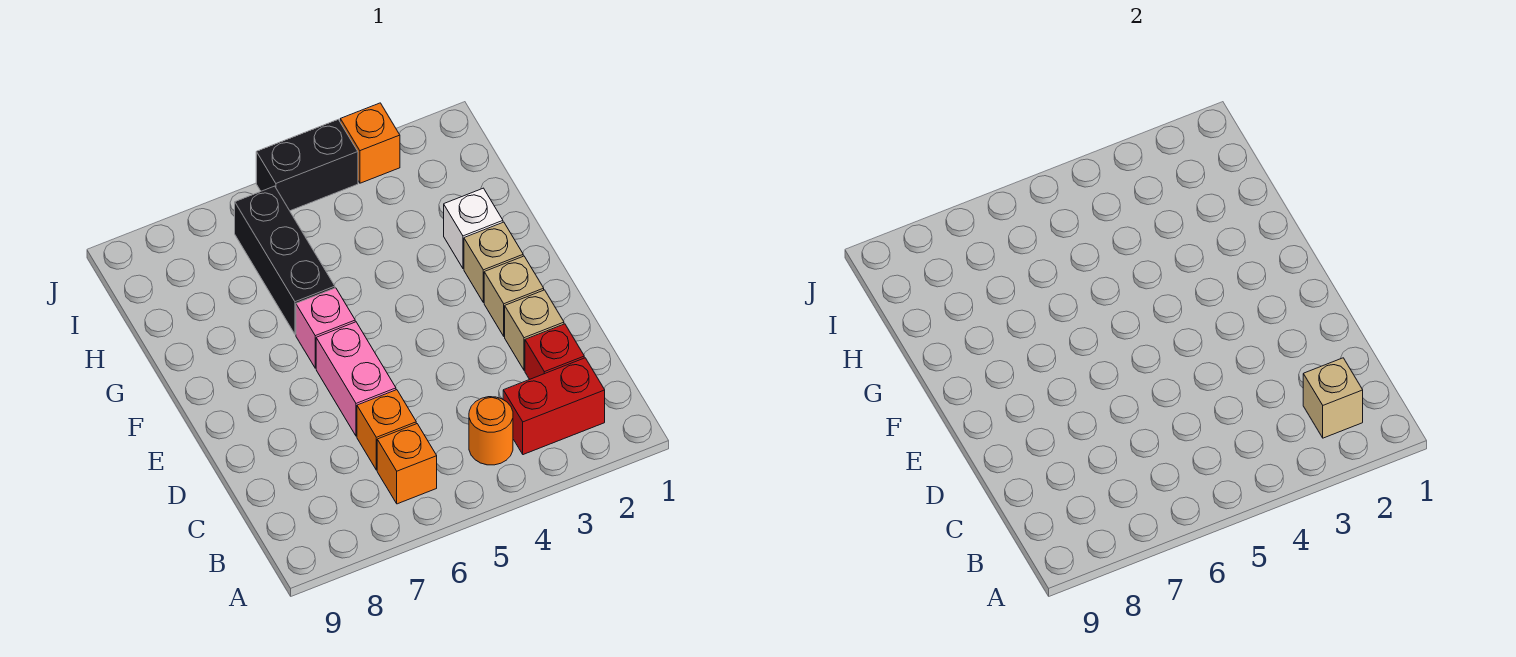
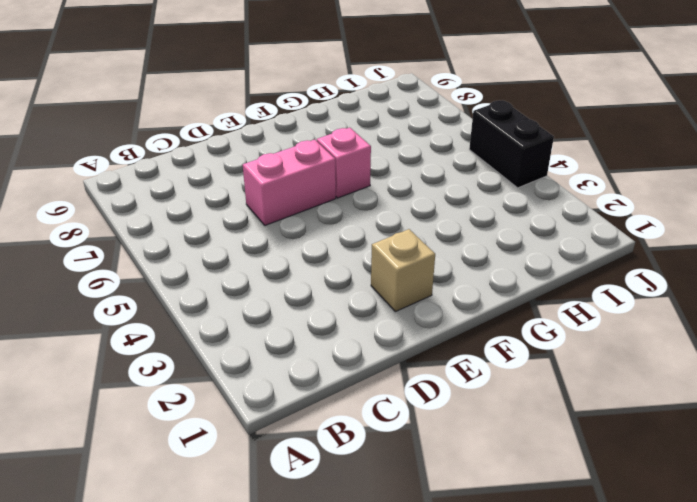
none -> red brick B2:B3 level 1
none -> orange round brick B4 level 1
none -> orange brick B6 level 1

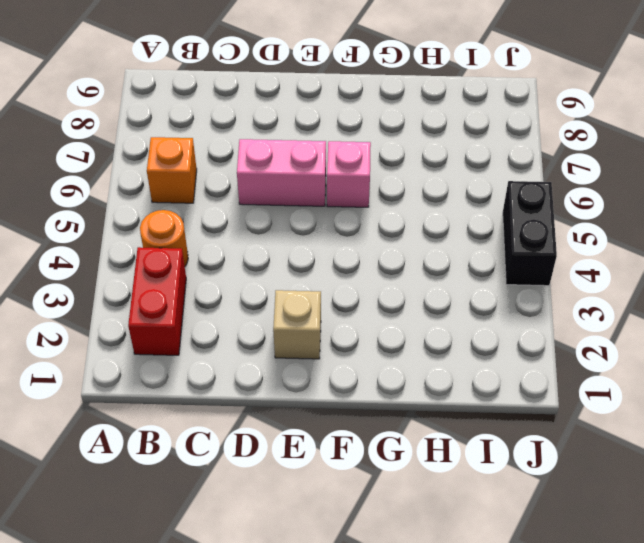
none -> red brick C2 level 1
none -> orange brick C6 level 1
none -> tan brick D2 level 1

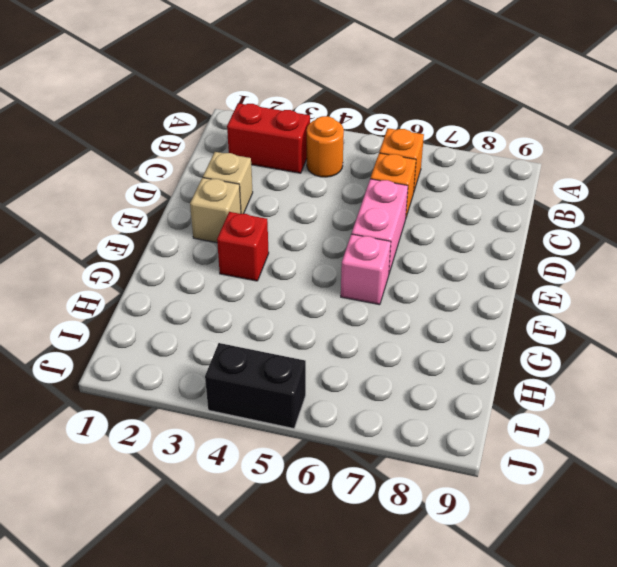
red brick F3 level 1 -> red brick C2 level 1
none -> tan brick F2 level 1
none -> white brick G2 level 1
none -> black brick G6:I6 level 1

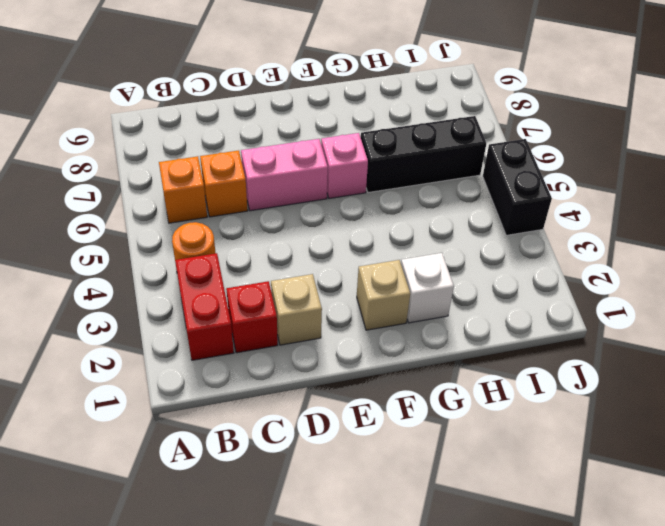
none -> tan brick E2 level 1
none -> orange brick J3 level 1
none -> tan brick B2 level 2

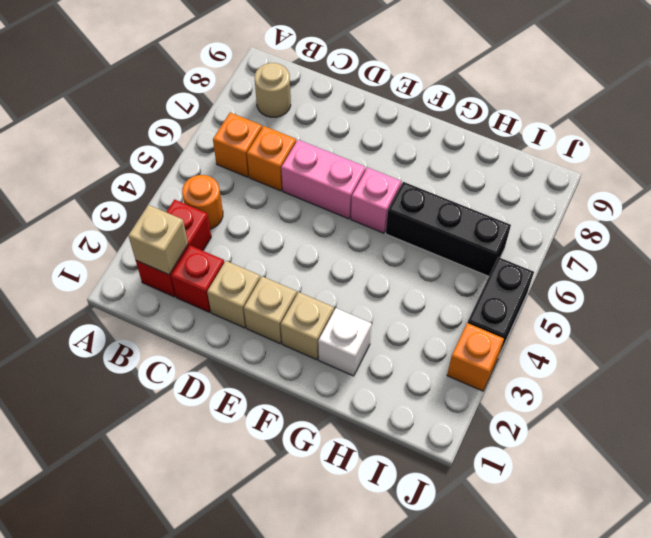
tan round brick B8 level 1 -> none

